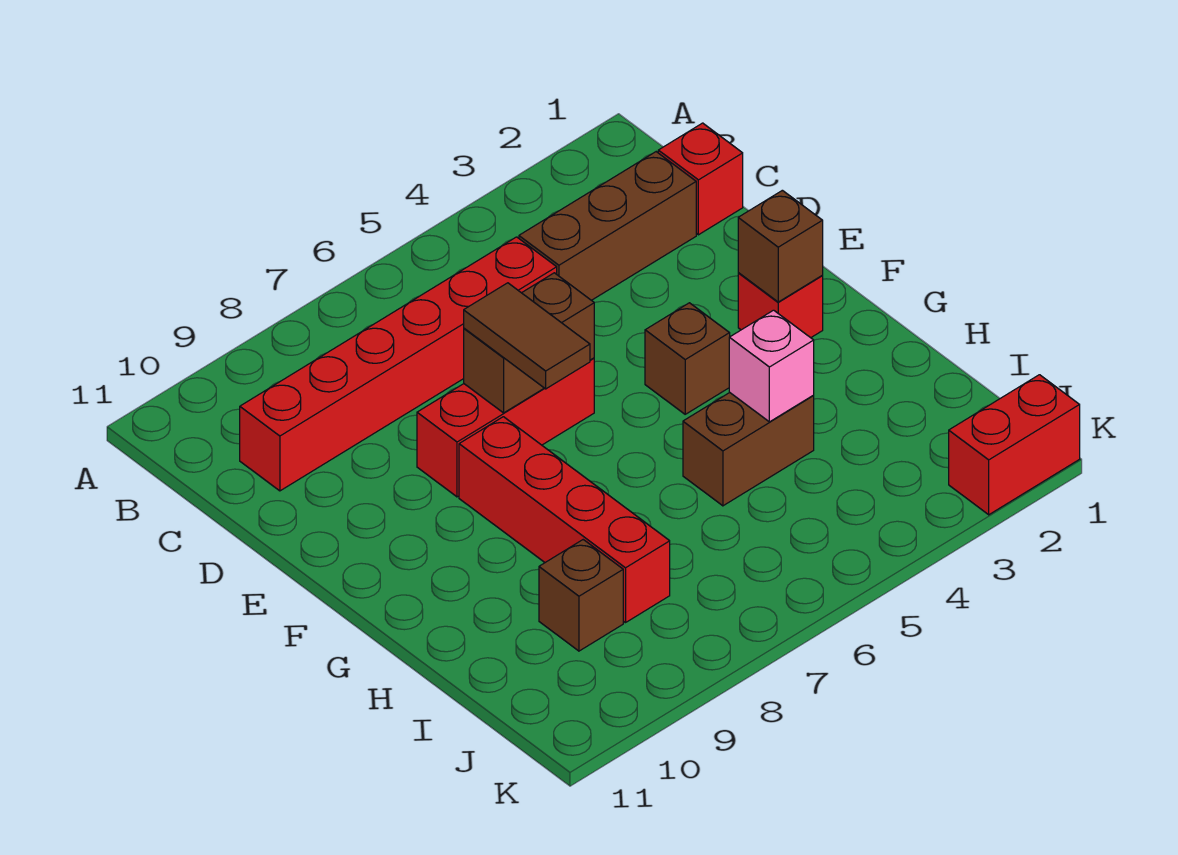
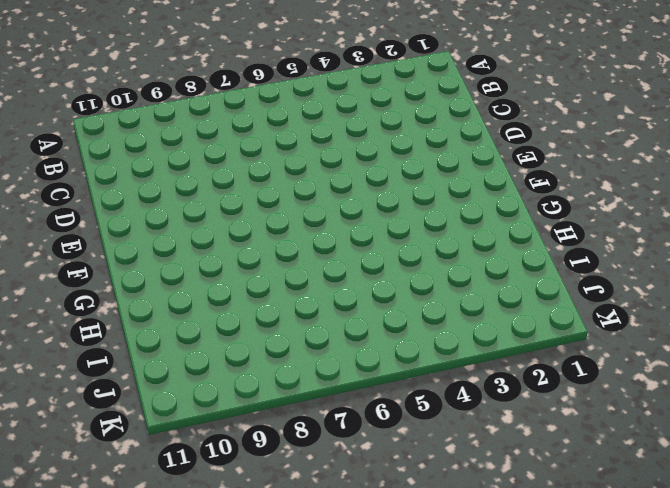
none -> red brick C1 level 1
none -> brown brick C2:C4 level 1
none -> red brick C5:C10 level 1

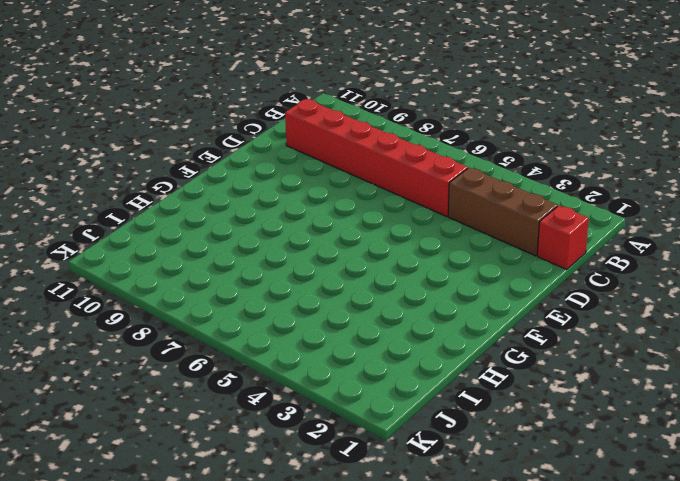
none -> red brick E6:E8 level 1
none -> red brick F2 level 1
none -> brown brick F4 level 1

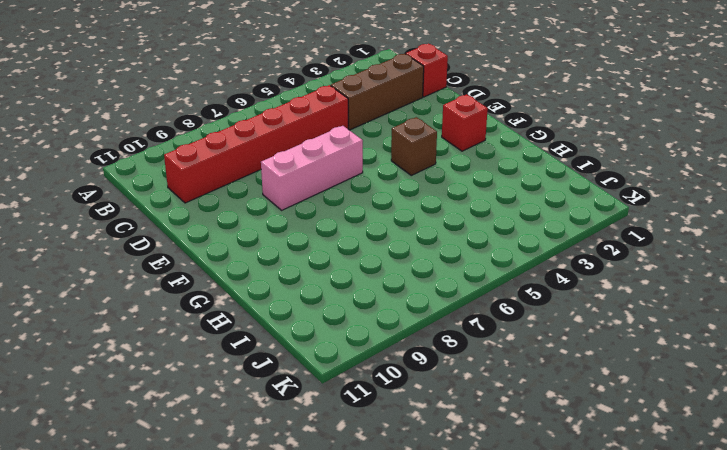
pink brick E6:E8 level 1 -> red brick E6:E8 level 1
none -> red brick F8:I8 level 1
none -> brown brick H4:H5 level 1
none -> brown brick I9 level 1

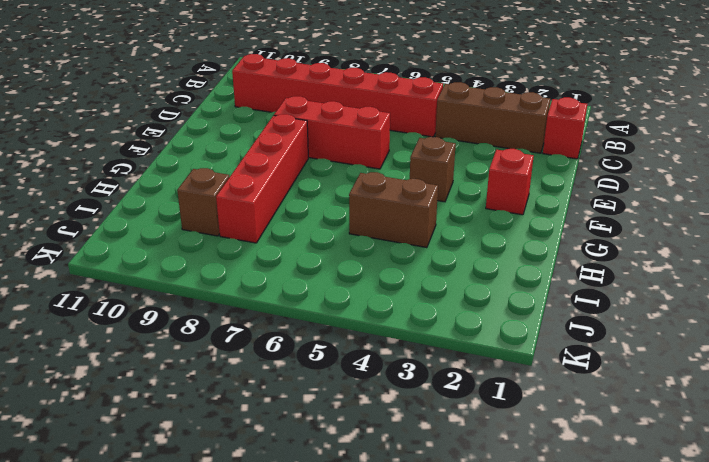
none -> red brick K1:K2 level 1
none -> brown brick E6:E7 level 2
none -> brown brick F2 level 2

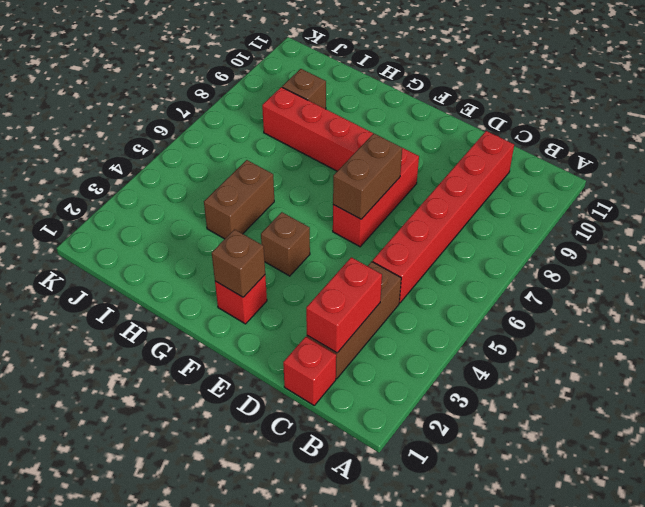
red brick C2:C3 level 2 -> red brick K1:K2 level 1
none -> pink brick H4 level 2
none -> brown tile E7:F7 level 3

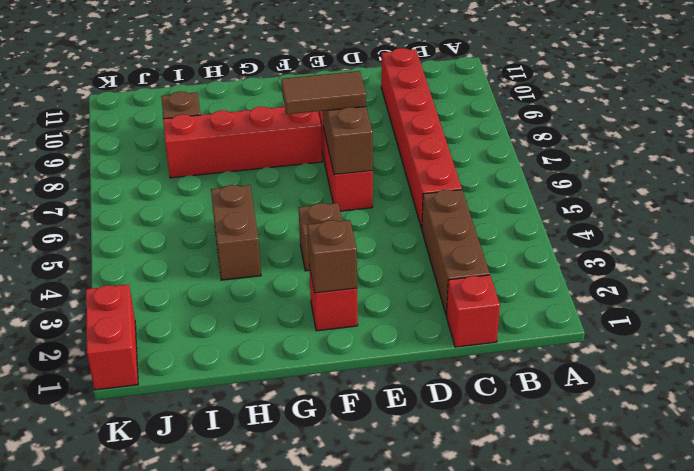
none -> pink brick H4 level 2

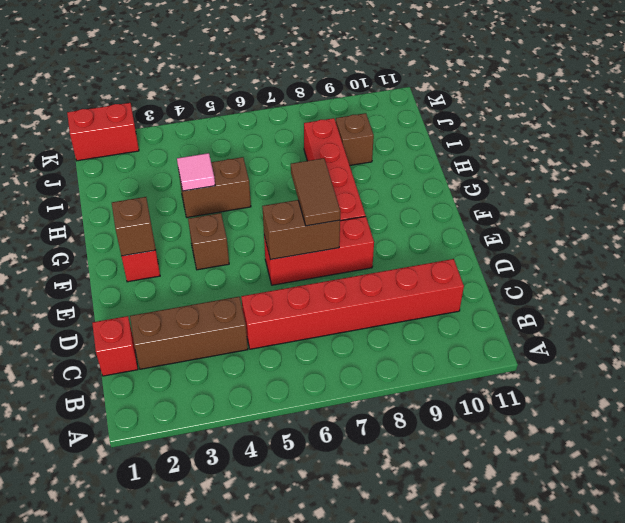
pink tile H4 level 2 -> pink brick H4 level 2

